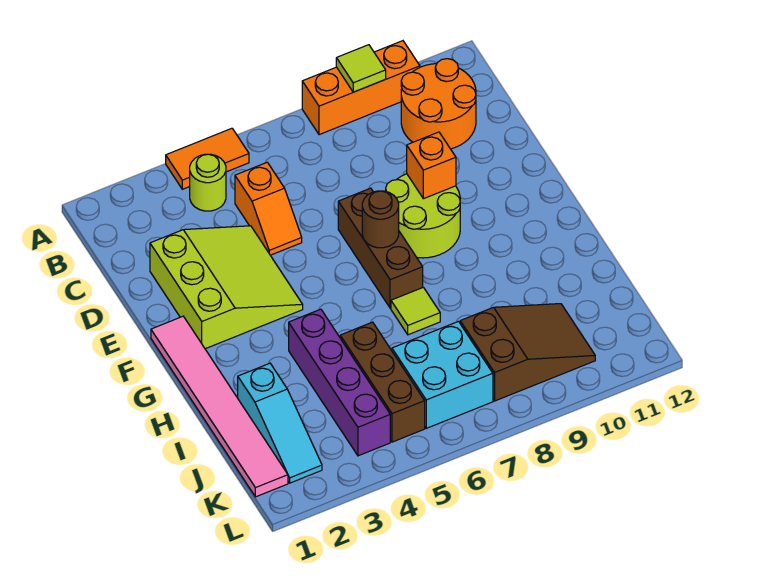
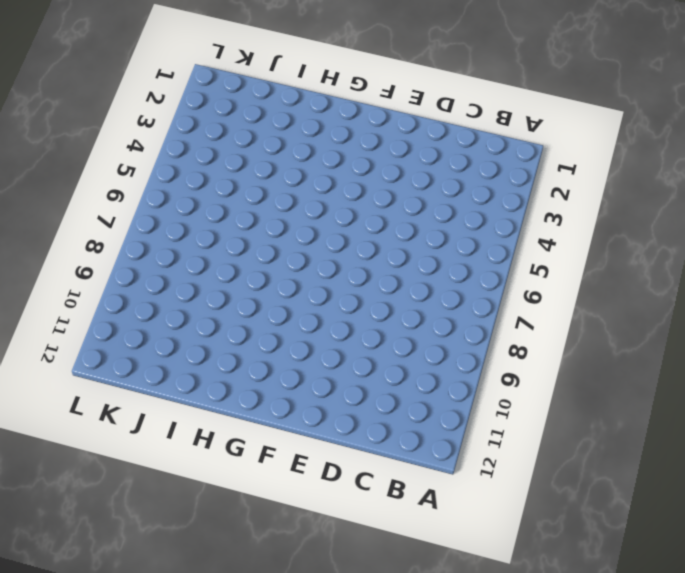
none -> orange tile A4:A5 level 1
none -> orange brick A8:A10 level 1
none -> lime round brick B4 level 1

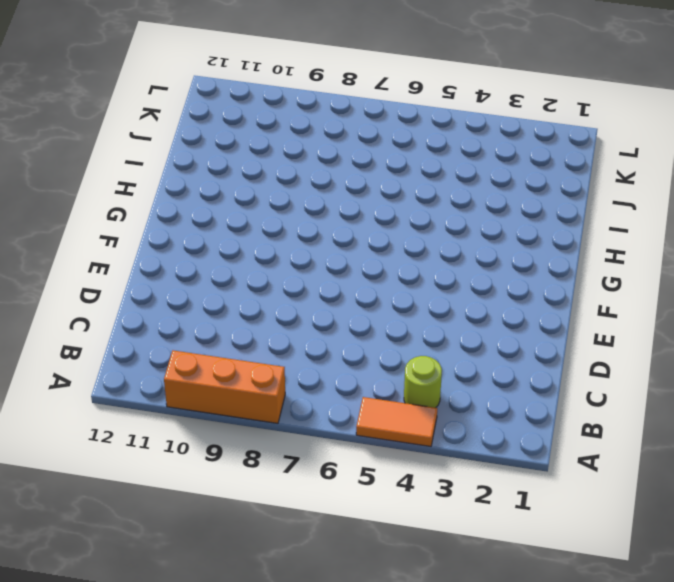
none -> orange round brick B10:C11 level 1
none -> orange slope C5:D5 level 1 top C
none -> lime slope D2:F4 level 1 top 2

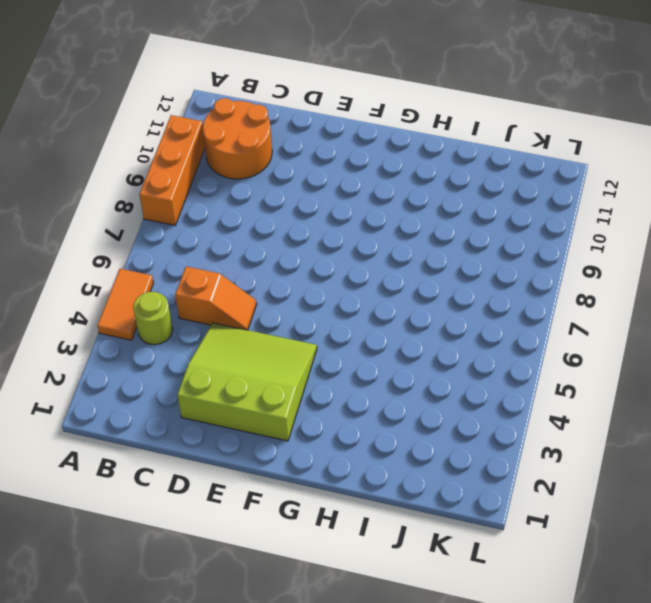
none -> brown brick E7:G7 level 1
none -> lime round brick E8:F9 level 1
none -> pink tile F1:K1 level 1

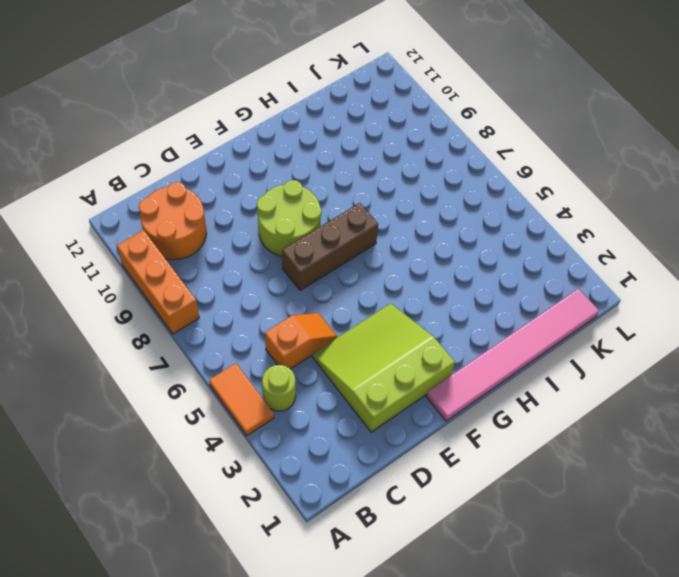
none -> purple brick H4:K4 level 1
none -> lime tile H7 level 1
none -> cyan slope I2:K2 level 1 top I

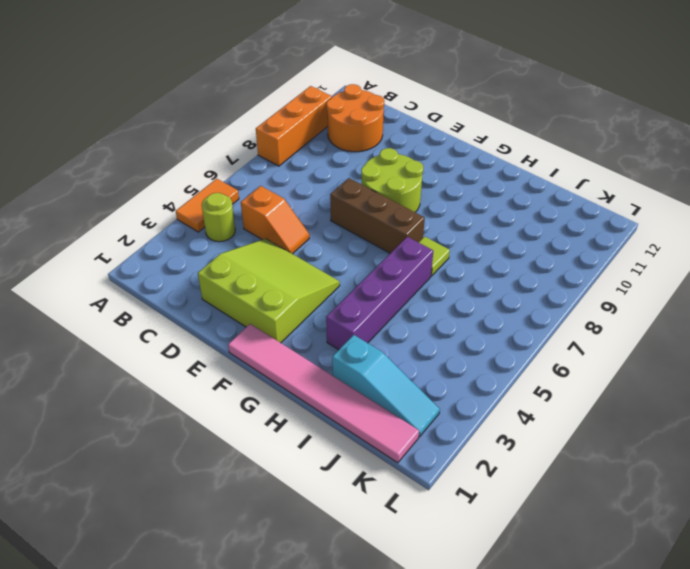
purple brick H3:H6 level 1 -> purple brick H4:K4 level 1
none -> brown brick I5:K5 level 1
none -> cyan brick J6:K7 level 1
none -> brown slope J8:K10 level 1 top 8

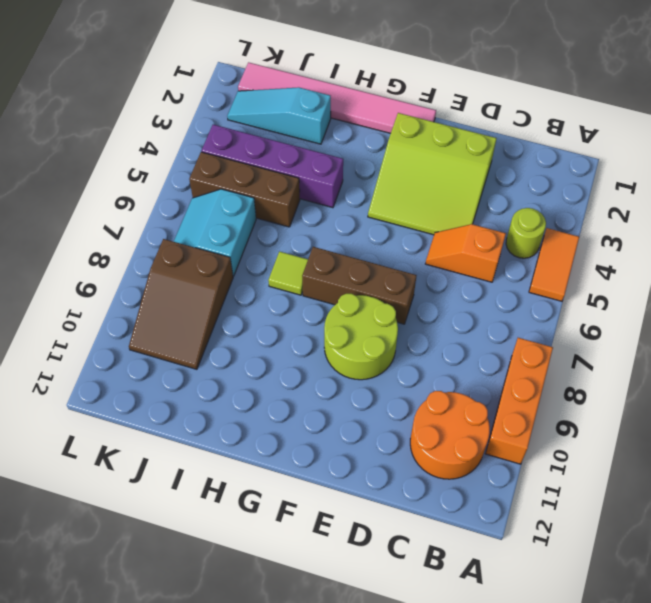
cyan slope J6:K7 level 1 top J -> cyan brick J6:K7 level 1
none -> lime tile A9 level 2
none -> orange brick E9 level 2
none -> brown round brick F7 level 2

